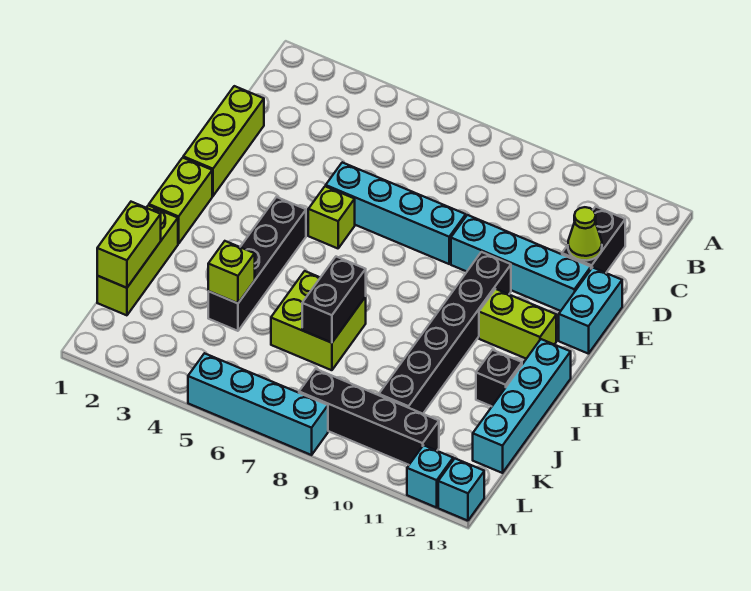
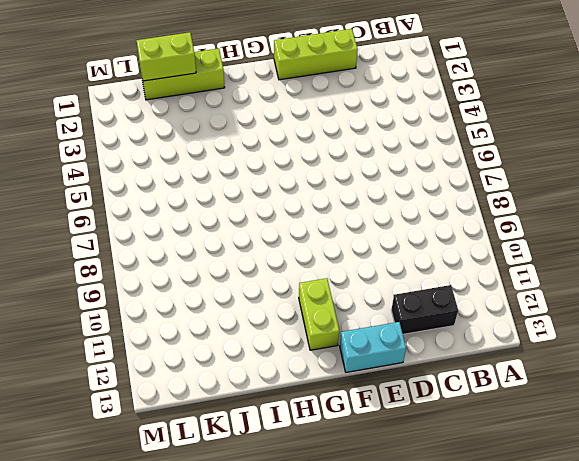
none -> cyan brick E5:E8 level 1
none -> cyan brick E9:E12 level 1
none -> lime brick F5 level 1

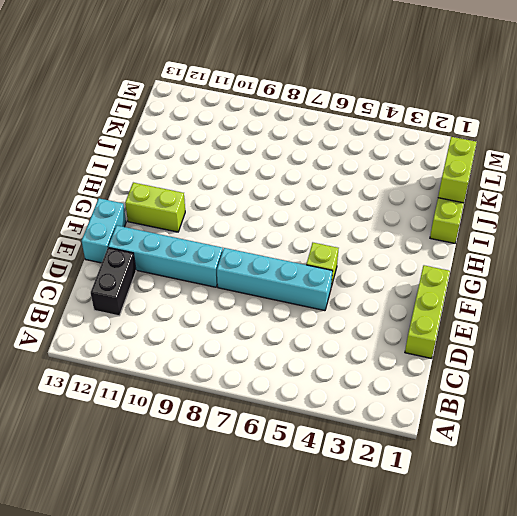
none -> black brick F10:K10 level 1
none -> lime brick G1:H1 level 1
none -> black brick G4:J4 level 1

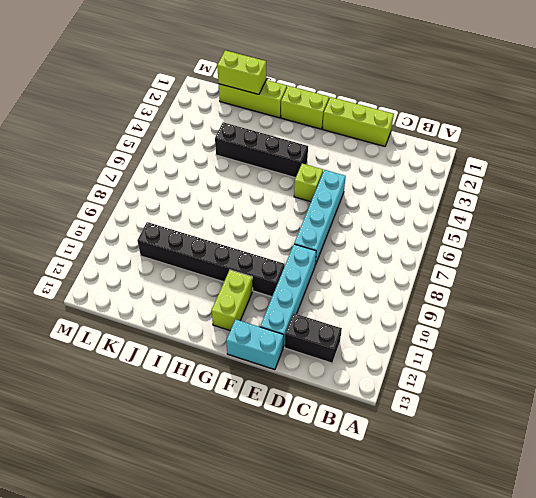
none -> cyan brick H13:K13 level 1
none -> lime brick I6:J7 level 1
none -> black brick I12 level 1

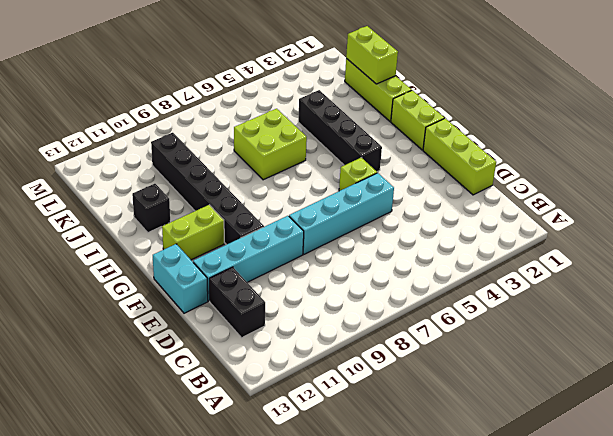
none -> cyan brick H13:K13 level 1
none -> black brick L8:L11 level 1
none -> cyan brick M5:M8 level 1

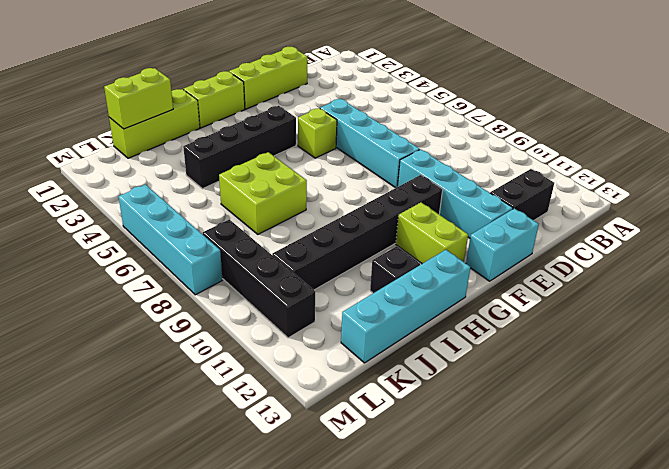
none -> cyan brick M12 level 1
none -> cyan brick M13 level 1
none -> lime cone D12 level 2

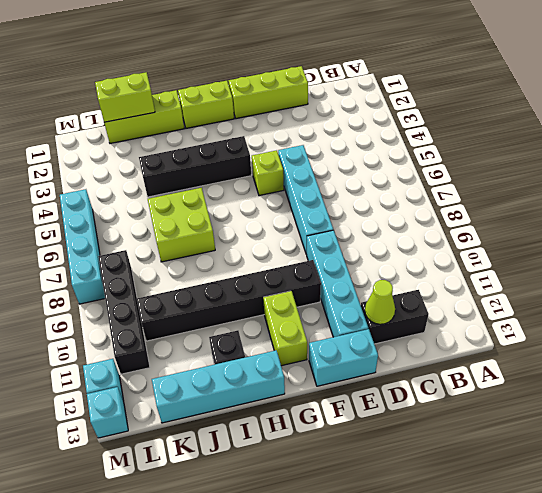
none -> black brick I7:J7 level 2
none -> lime brick J4 level 2

